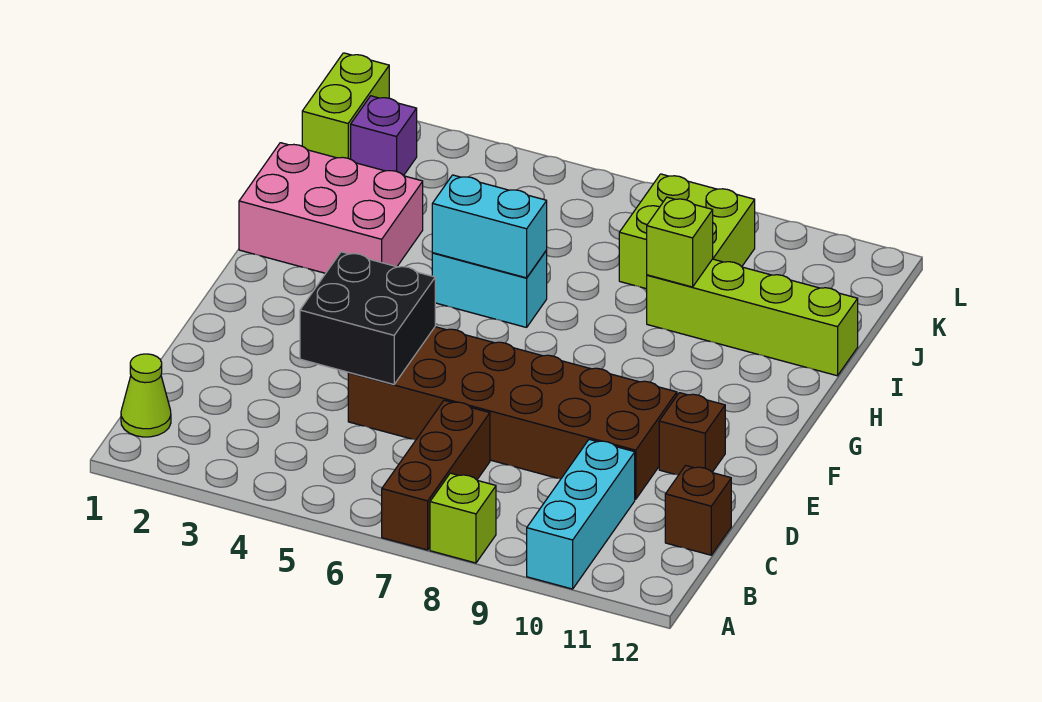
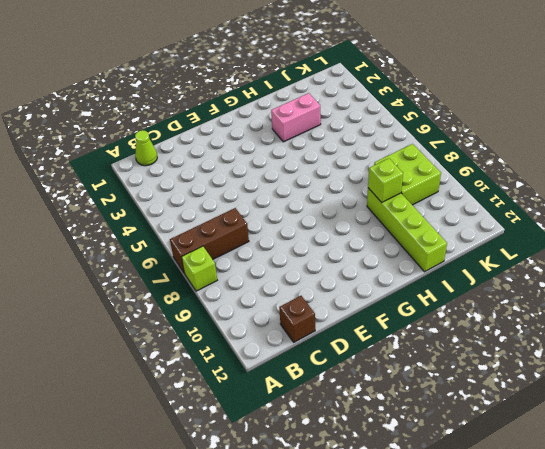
pink brick H3:I3 level 1 -> pink brick H1:I3 level 1
none -> cyan brick A10:C10 level 1
none -> brown brick D5:E10 level 1
none -> brown brick E11 level 1

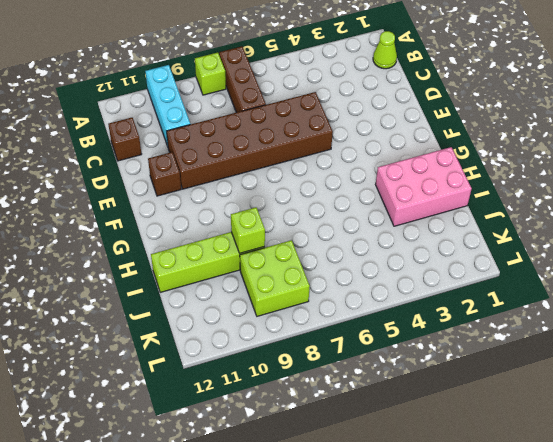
none -> cyan brick H5:H6 level 1
none -> lime brick K1:L1 level 1
none -> purple brick K2 level 1

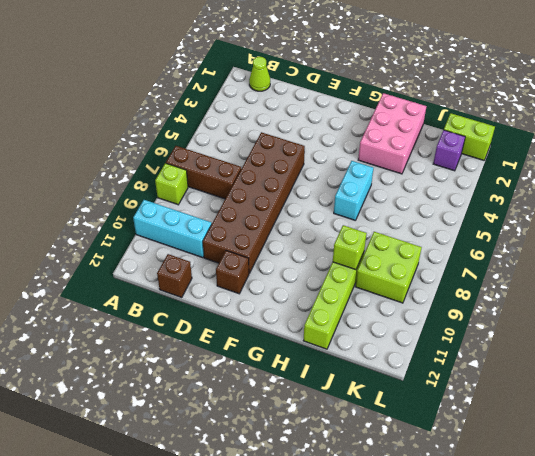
none -> black brick D4:E5 level 2
none -> cyan brick H5:H6 level 2

